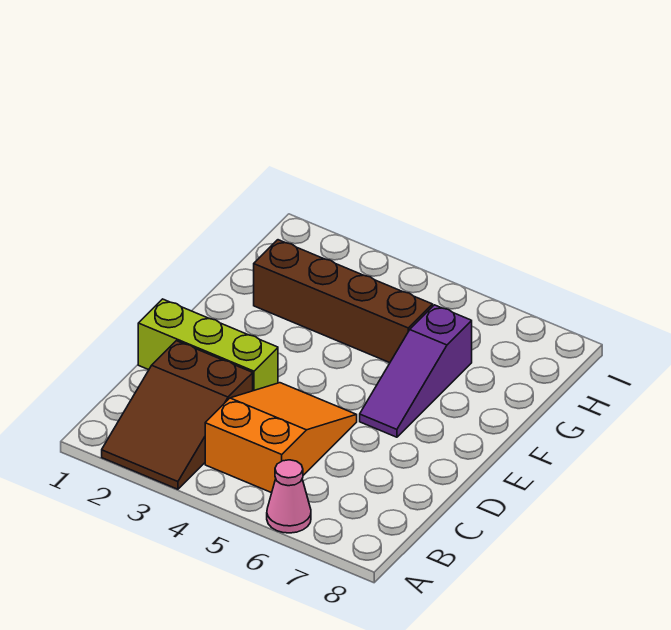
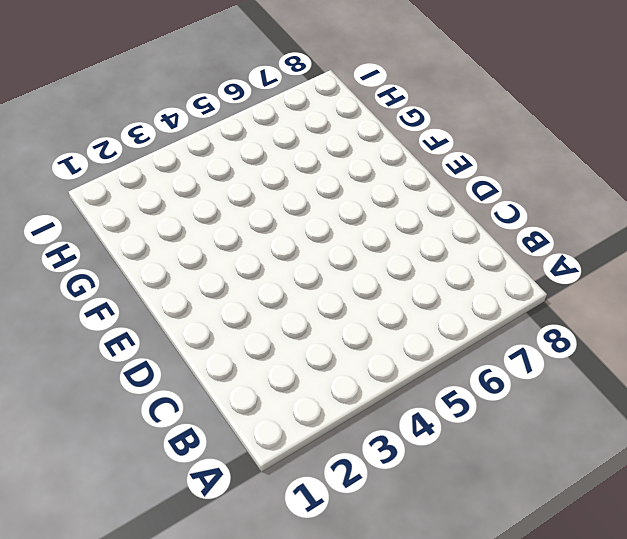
none -> brown slope A2:C3 level 1 top C
none -> pink cone A6 level 1

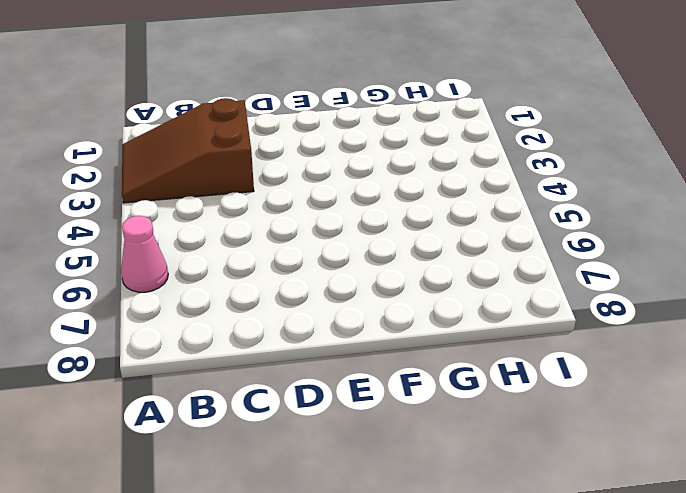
none -> orange slope B4:D5 level 1 top B
none -> lime brick D1:D3 level 1

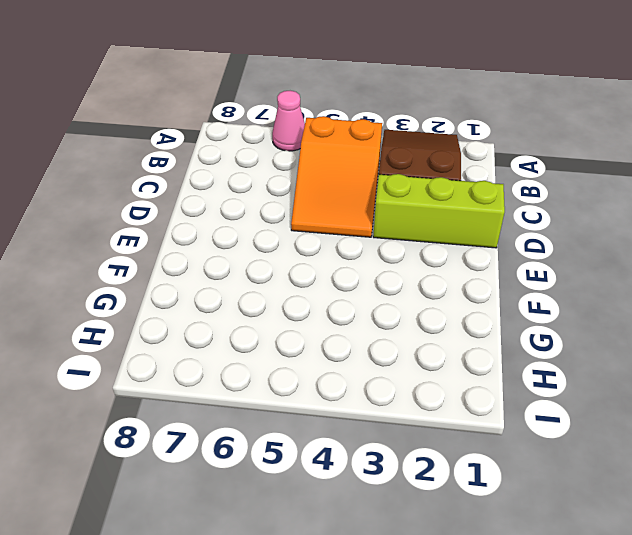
none -> purple slope E6:G6 level 1 top G
none -> brown brick G2:G5 level 1

